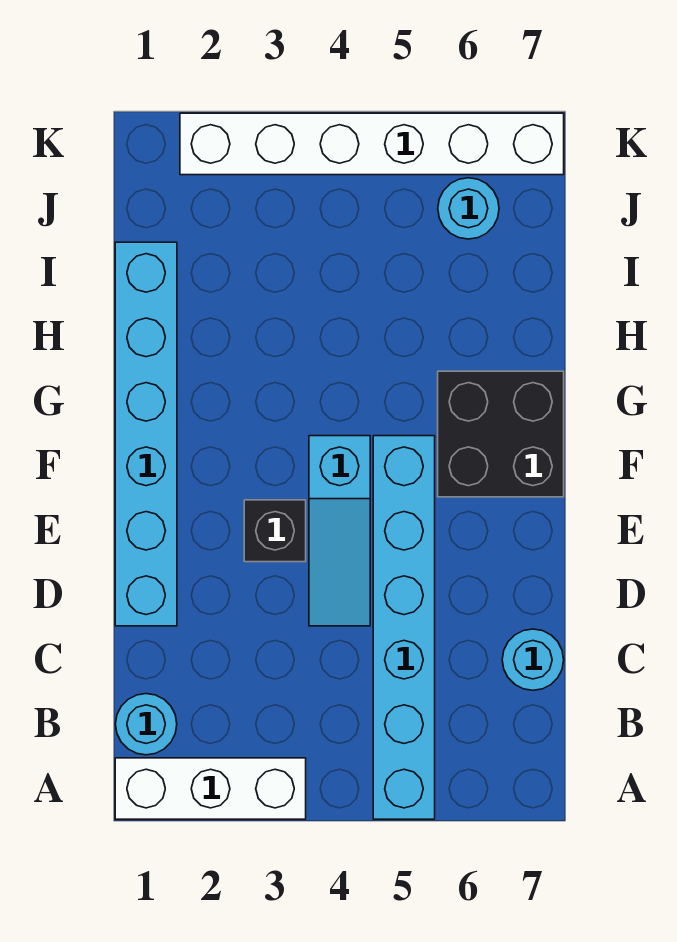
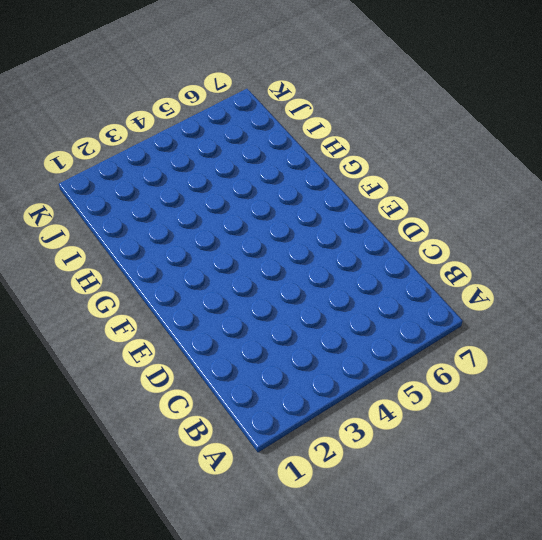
none -> white brick A1:A3 level 1
none -> cyan brick A5:F5 level 1

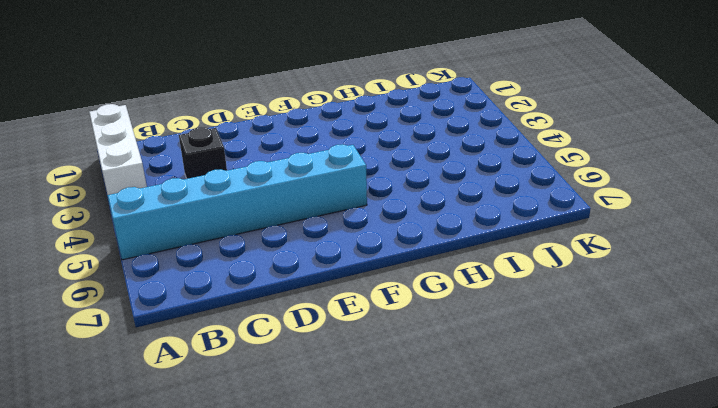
black brick C3 level 1 -> black brick E3 level 1
none -> cyan round brick B1 level 1
none -> cyan round brick C7 level 1

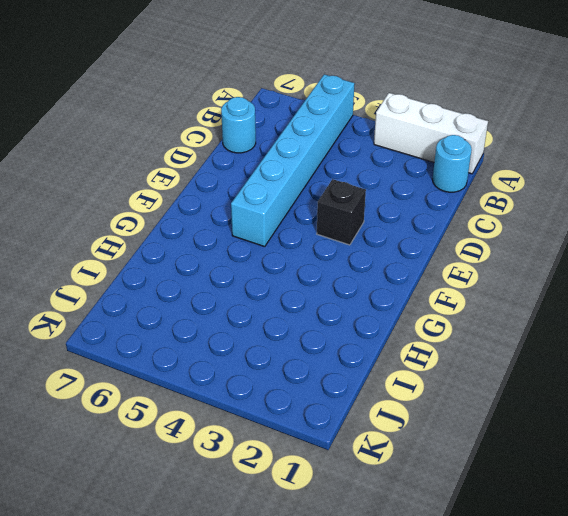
none -> cyan brick D1:I1 level 1
none -> cyan slope D4:F4 level 1 top F

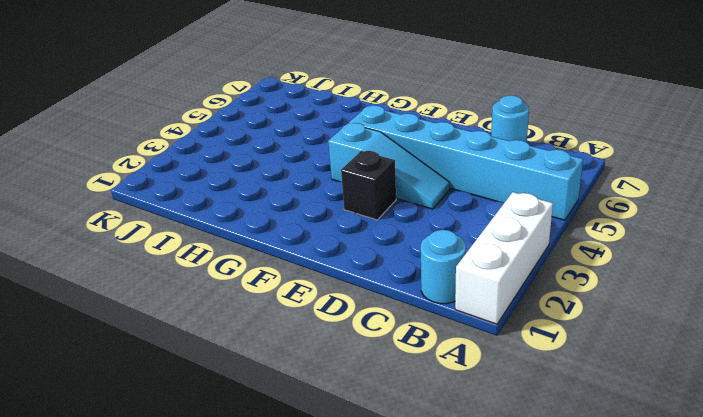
none -> cyan brick D1:I1 level 1
none -> black brick F6:G7 level 1

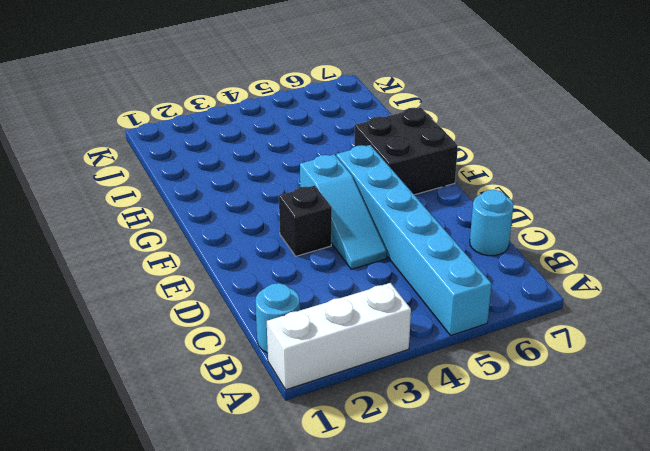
none -> cyan brick D1:I1 level 1
none -> cyan round brick J6 level 1

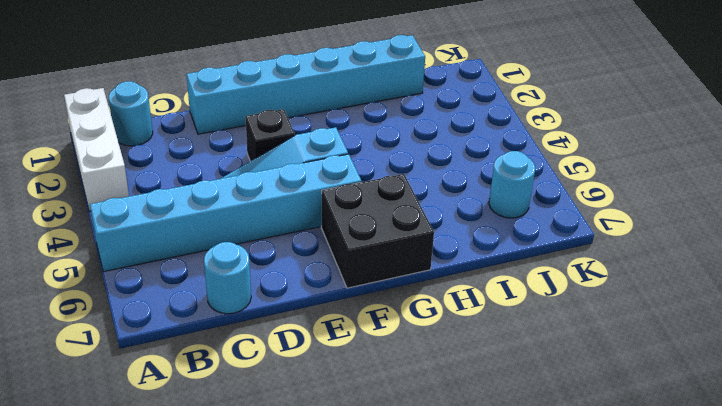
none -> white brick K2:K7 level 1

